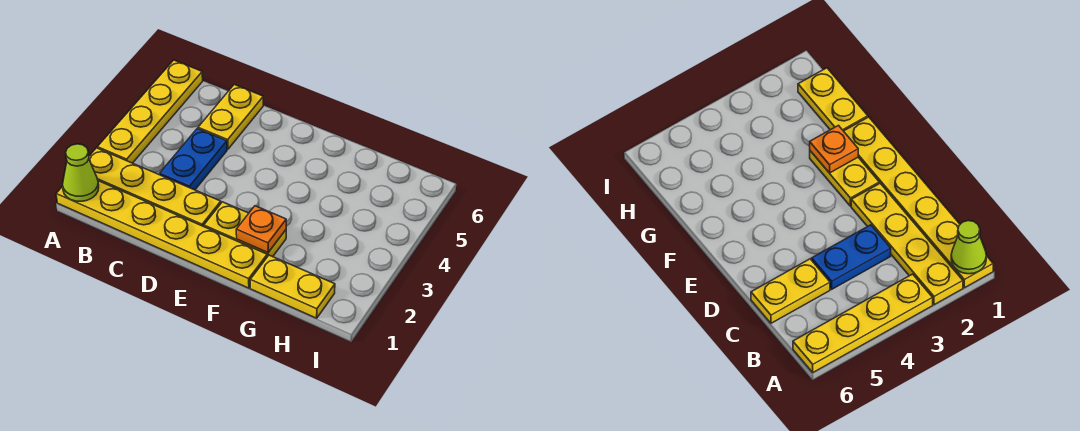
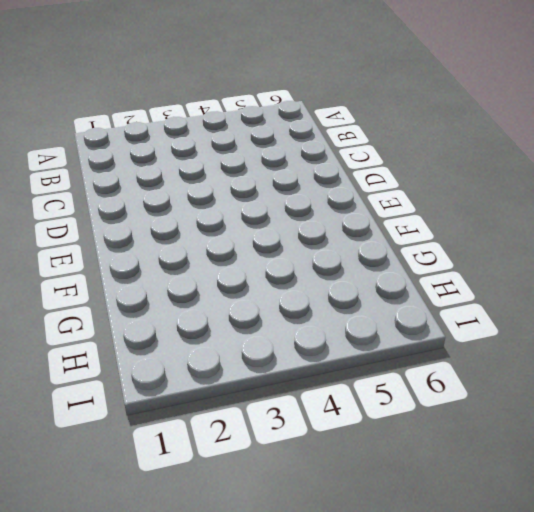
none -> yellow plate A1:F1 level 1
none -> yellow plate A2:D2 level 1

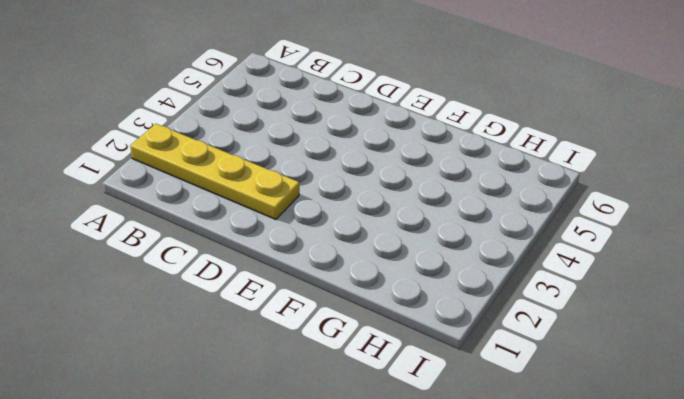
none -> yellow plate A1:F1 level 1
none -> yellow plate A3:A6 level 1

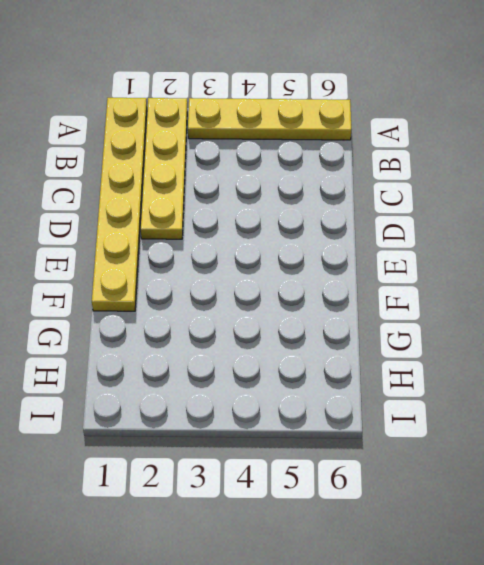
none -> blue plate C3:C4 level 1
none -> yellow plate C5:C6 level 1

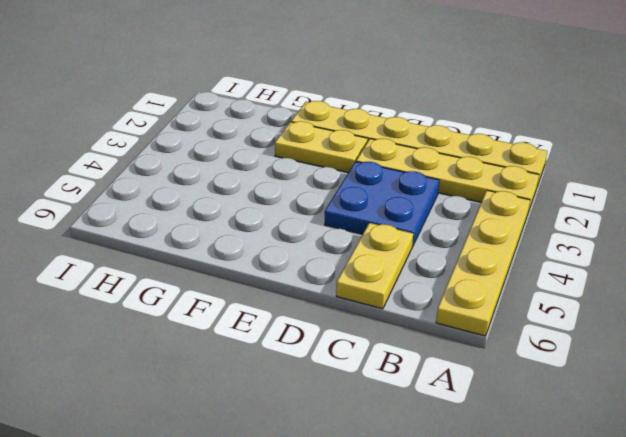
blue plate C3:D4 level 1 -> blue plate C3:C4 level 1
none -> yellow plate G1:H1 level 1
none -> lime cone A1 level 2

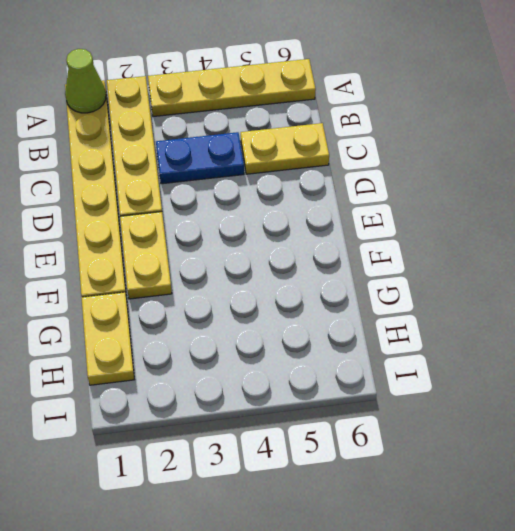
none -> orange plate F2 level 2

